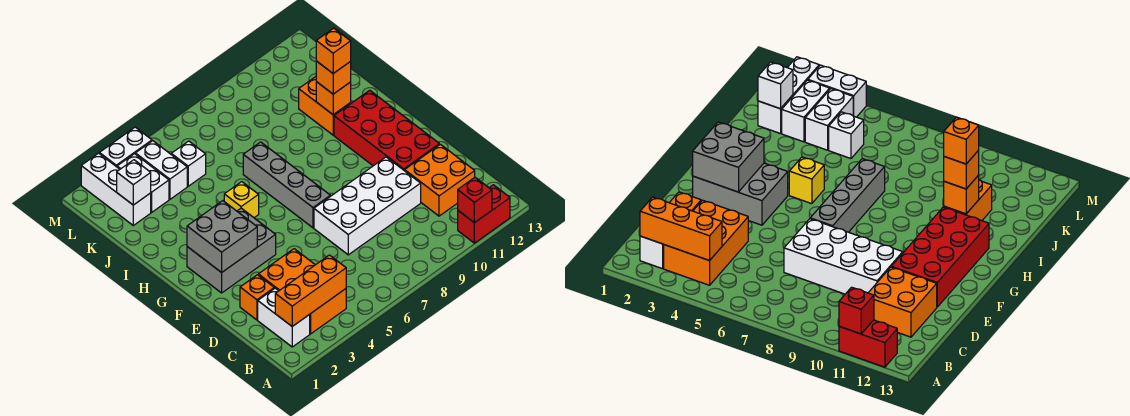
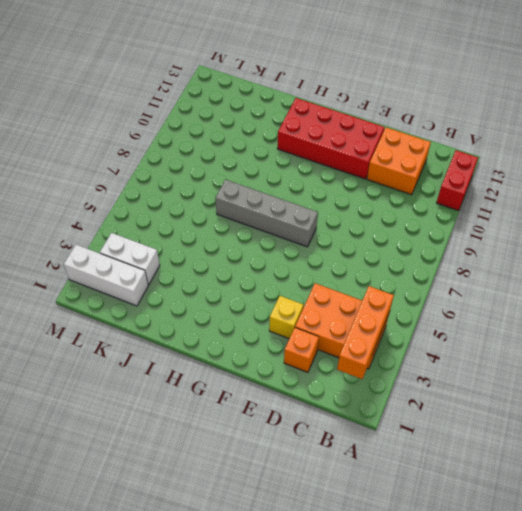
yellow brick E3 level 1 -> yellow brick H5 level 1
none -> white brick B2:C2 level 1
none -> white brick D7:E10 level 1
none -> grey brick F2:G4 level 1

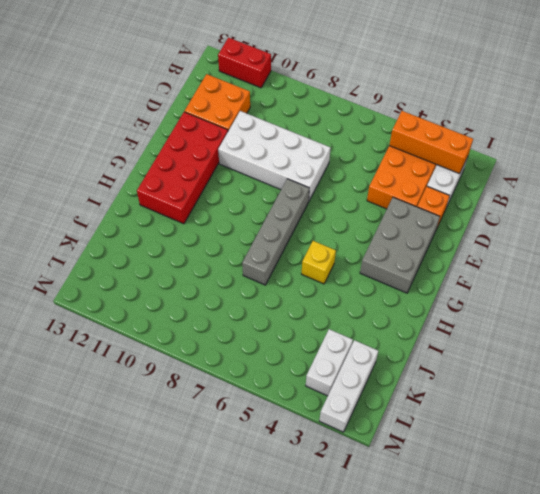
grey brick E2:G3 level 1 -> grey brick F2:G4 level 1
none -> orange brick I11:J11 level 1
none -> white brick K4:L4 level 1
none -> white brick K5 level 1

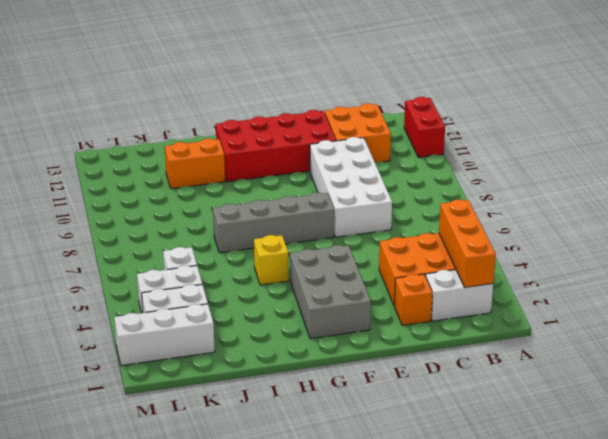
none -> white brick M3:M4 level 1
none -> red brick A11 level 2
none -> grey brick F2:G3 level 2

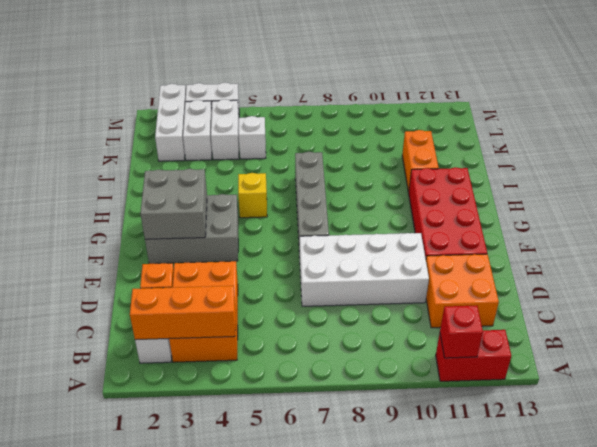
none -> orange brick I11 level 2
none -> white brick K2 level 2
none -> orange brick I11 level 3

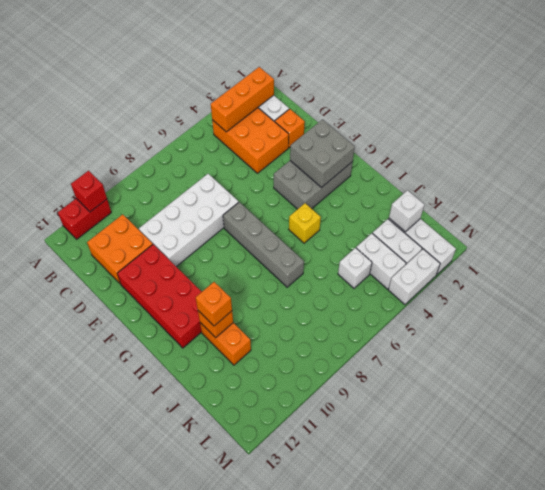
none -> orange brick I11 level 4

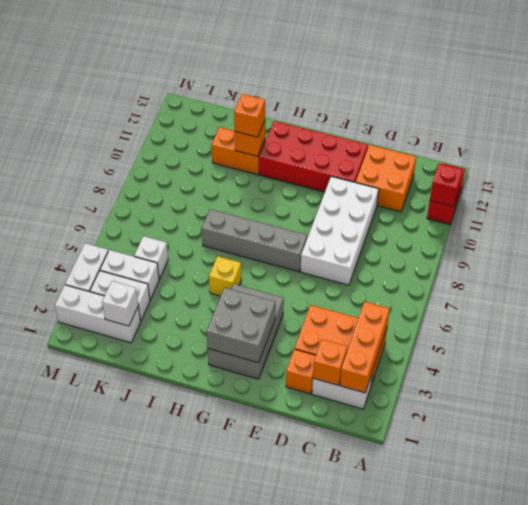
orange brick C2 level 2 -> orange brick I11 level 4

